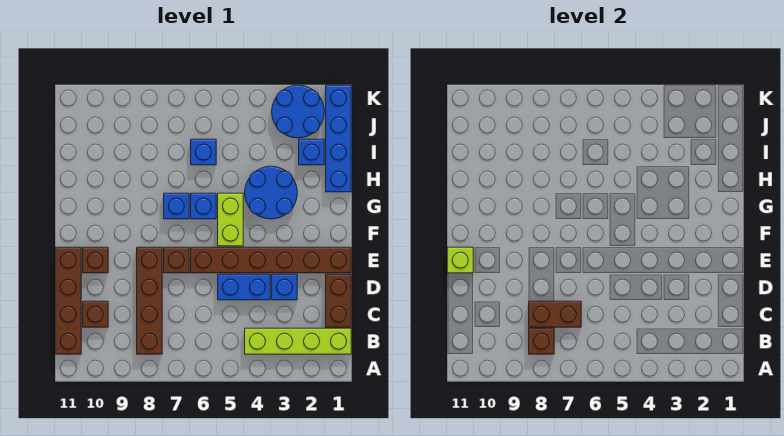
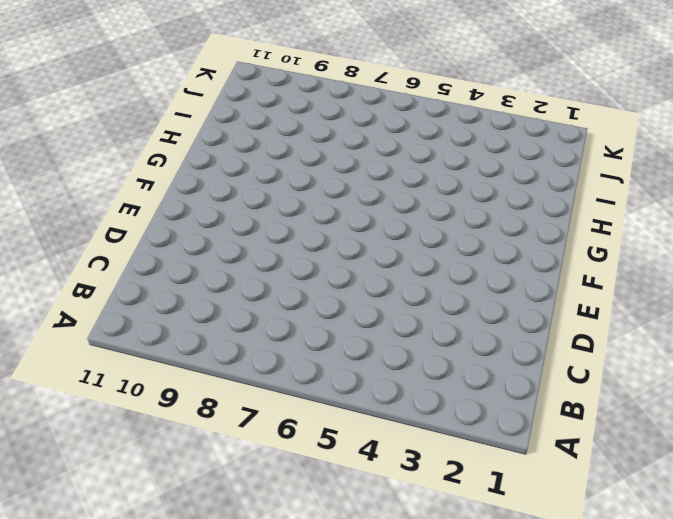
none -> lime brick B1:B4 level 1
none -> brown brick B8:E8 level 1
none -> brown brick B11:E11 level 1

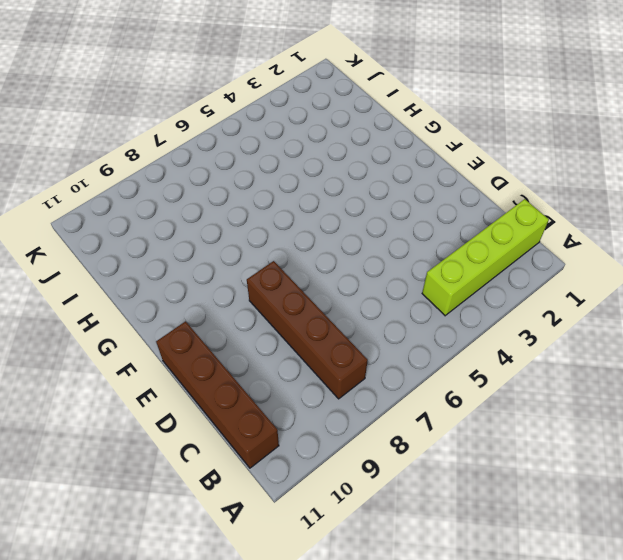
none -> brown brick C1:D1 level 1
none -> brown brick C10 level 1
none -> blue brick D3 level 1

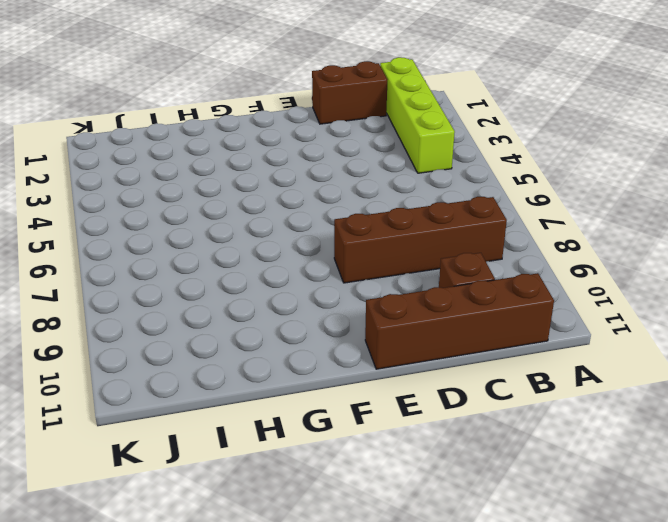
none -> blue brick D3 level 1
none -> blue brick D4:D5 level 1
none -> brown brick E1:E6 level 1

